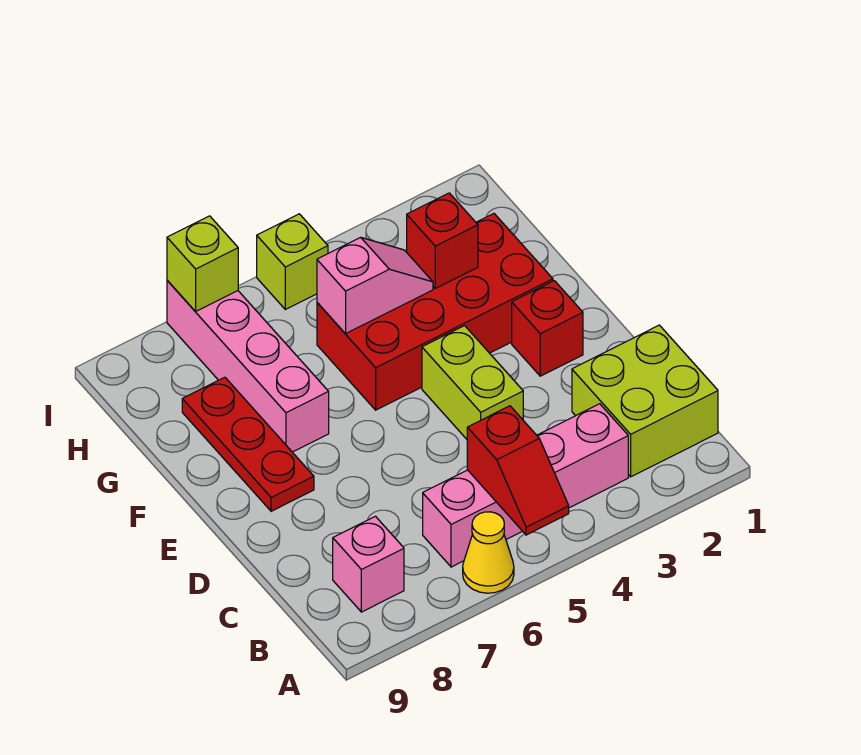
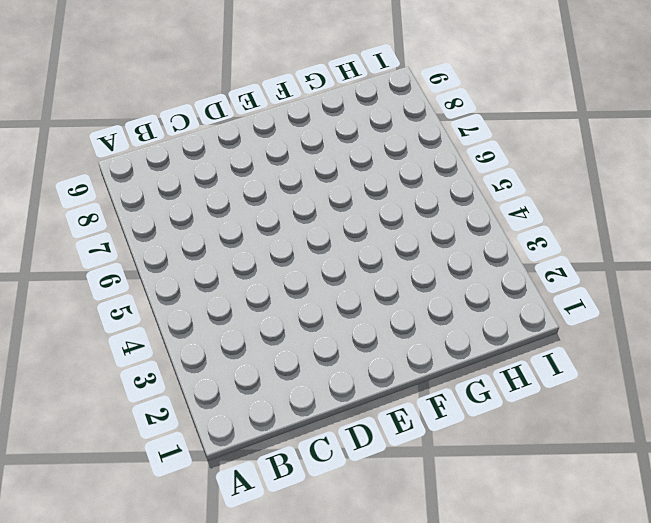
none -> yellow cone A6 level 1
none -> lime brick B1:C2 level 1
none -> pink brick B3:B6 level 1

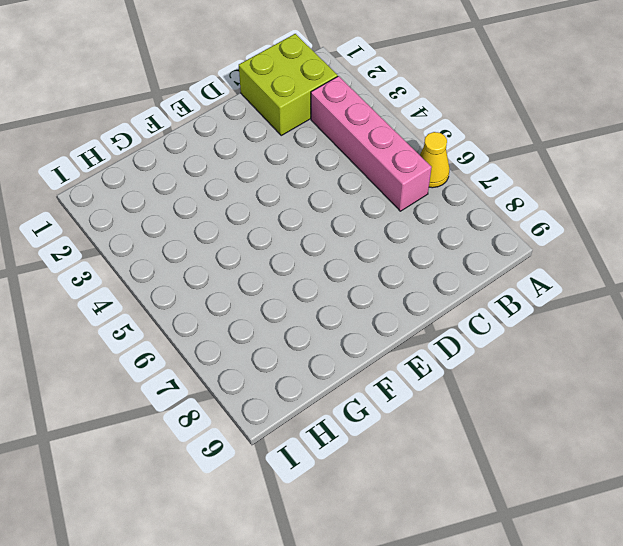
none -> pink brick B8 level 1
none -> lime brick D4:E4 level 1
none -> red brick E2 level 1

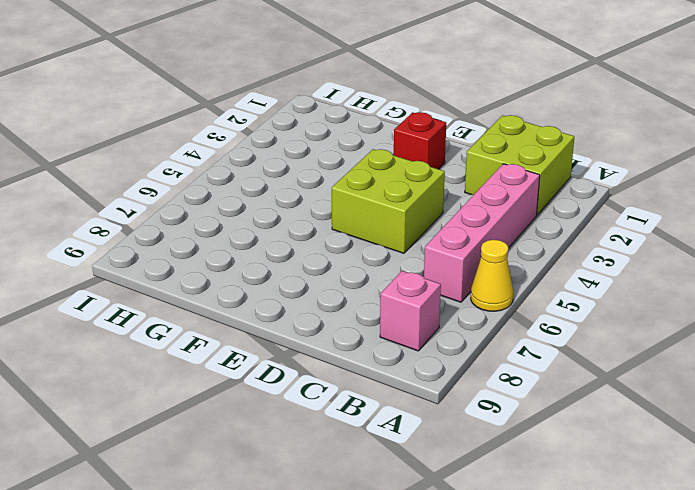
lime brick D4:E5 level 1 -> lime brick D4:E4 level 1
none -> red plate E8:G8 level 1
none -> red brick F2:G5 level 1
none -> pink brick F7:I7 level 1

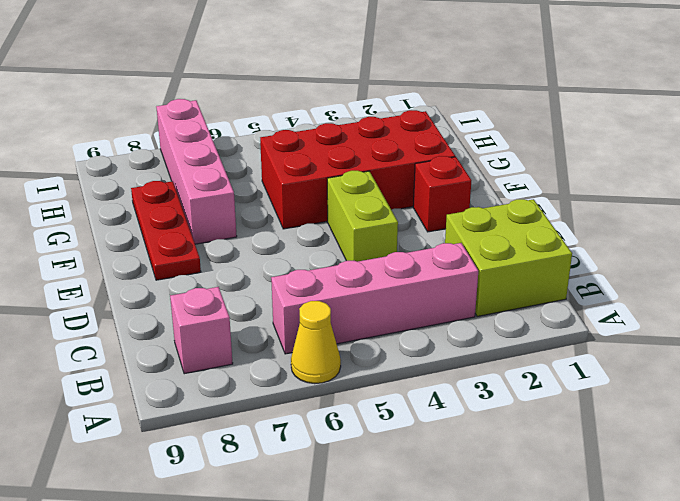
none -> lime brick I5 level 1
none -> red slope A5:B5 level 2 top B
none -> red brick G3 level 2

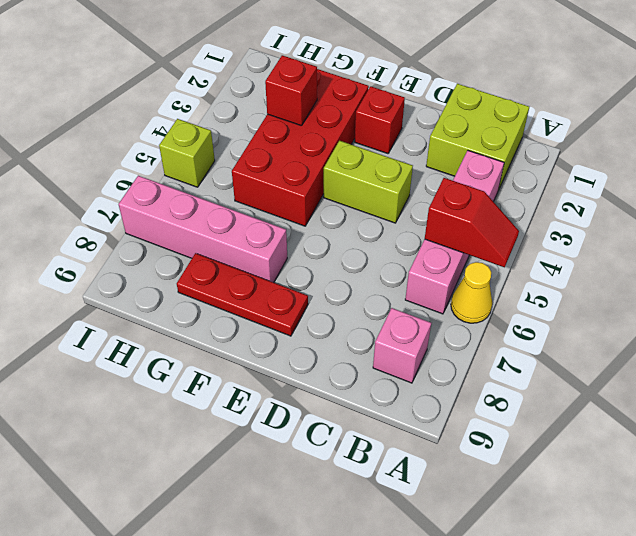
none -> pink slope G4:G5 level 2 top 5
none -> lime brick I7 level 2

